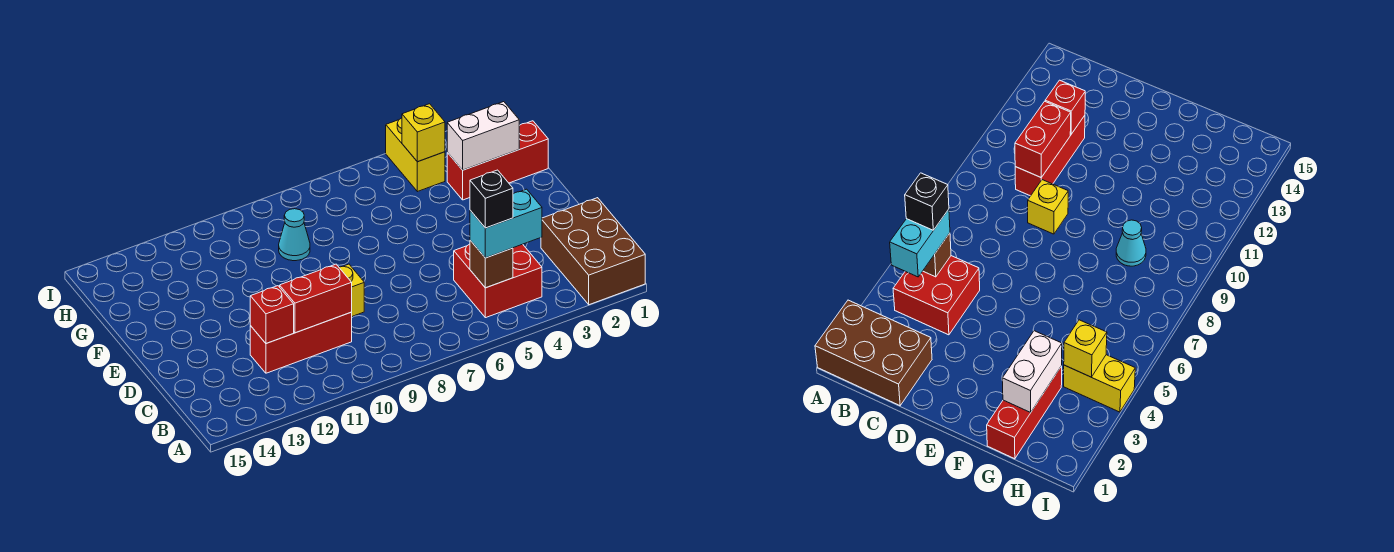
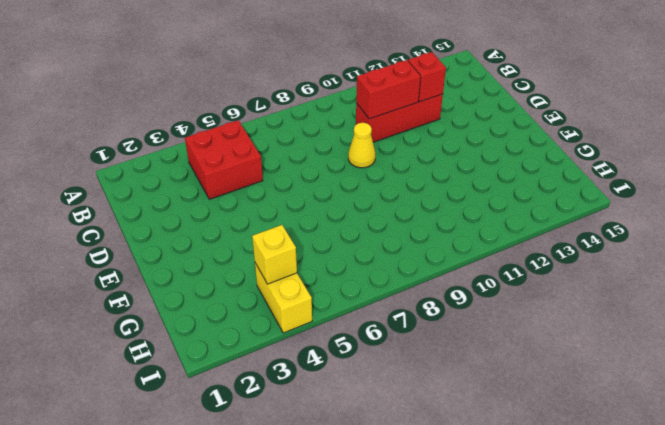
yellow cone D9 level 1 -> yellow brick D9 level 1
none -> brown brick A1:C2 level 1
none -> red brick G1:G3 level 1
none -> cyan cone G9 level 1

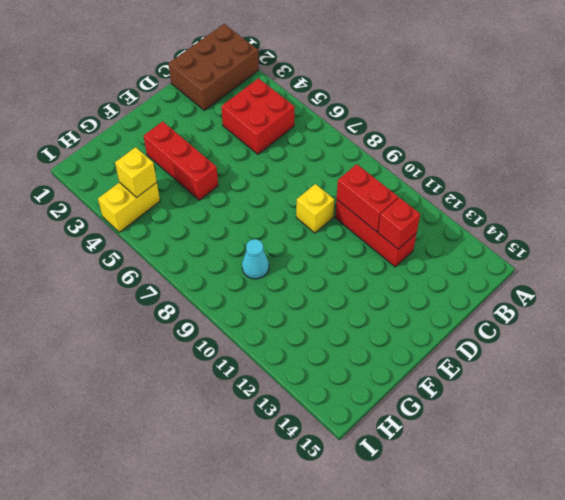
red brick F3:F5 level 1 -> red brick G1:G3 level 1
none -> brown brick B5 level 2
none -> white brick G2:G3 level 2
none -> cyan brick B4:B5 level 3

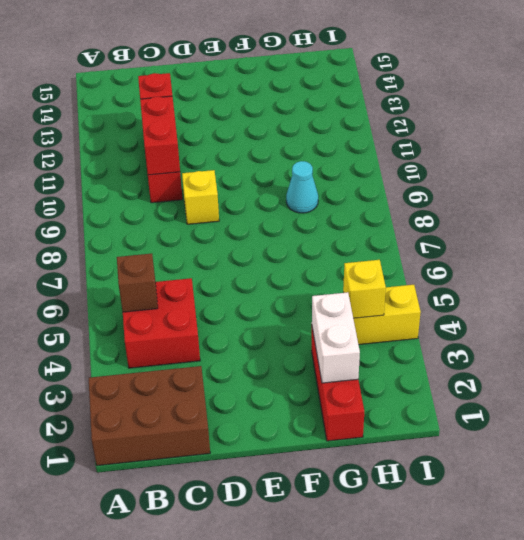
none -> cyan brick B4:B5 level 3
none -> black brick B5 level 4

